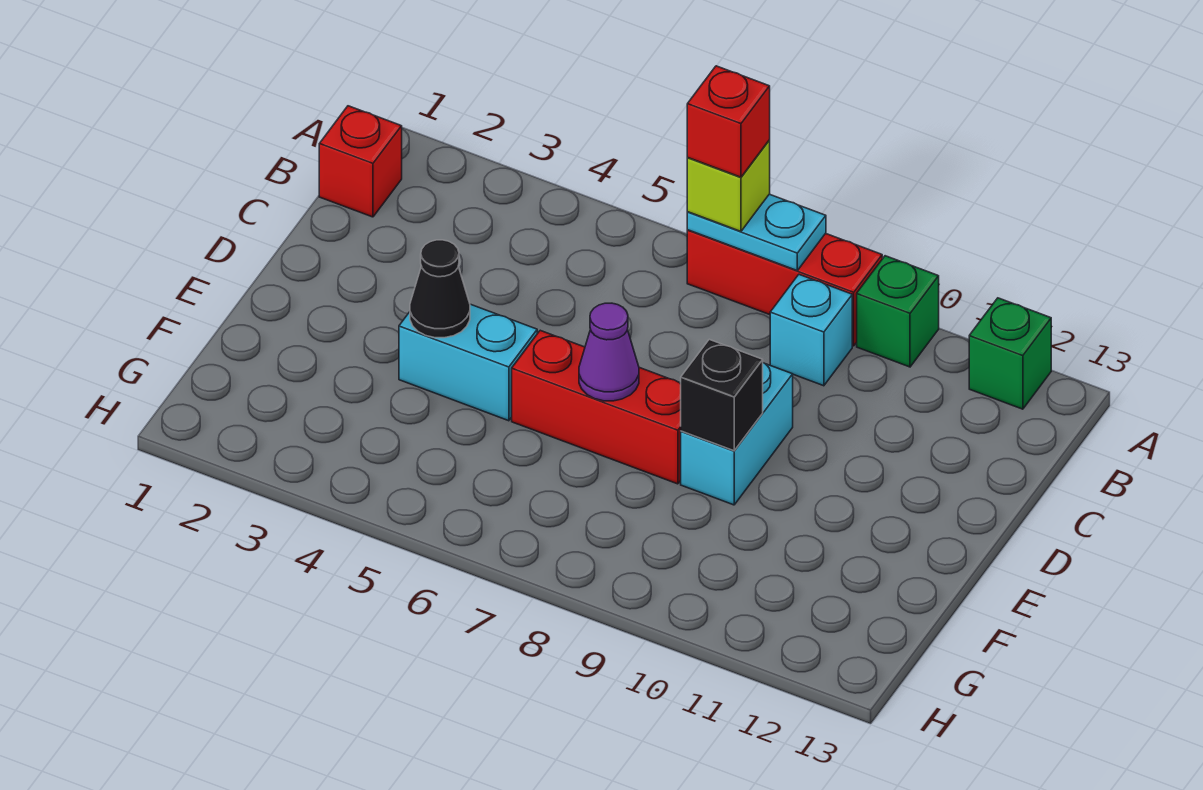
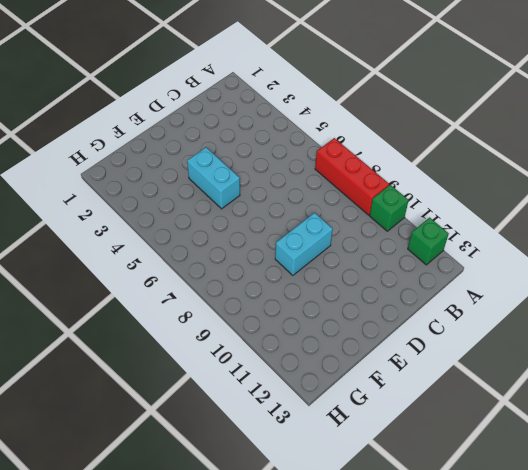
none -> red brick B1 level 1
none -> cyan brick B9 level 1
none -> red brick E6:E8 level 1

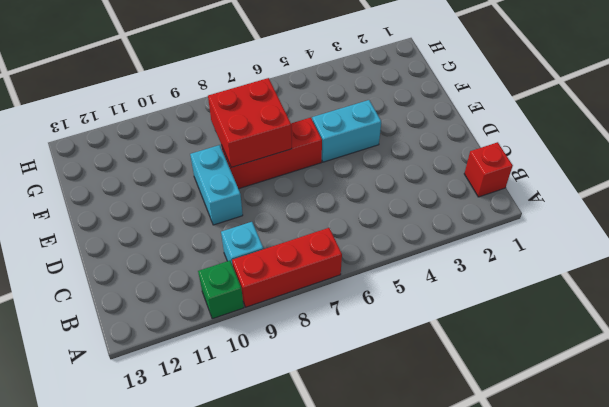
red brick E7:F8 level 2 -> purple cone E7 level 2
none -> green brick A12 level 1
none -> cyan plate A7:A8 level 2
none -> black cone E4 level 2

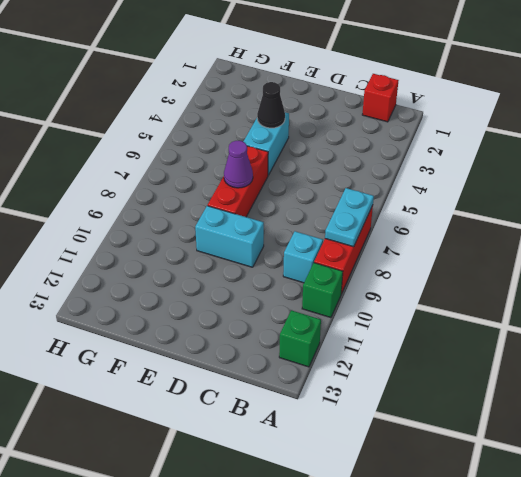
none -> black brick E9 level 2
none -> lime brick A7 level 3
none -> red brick A7 level 4

